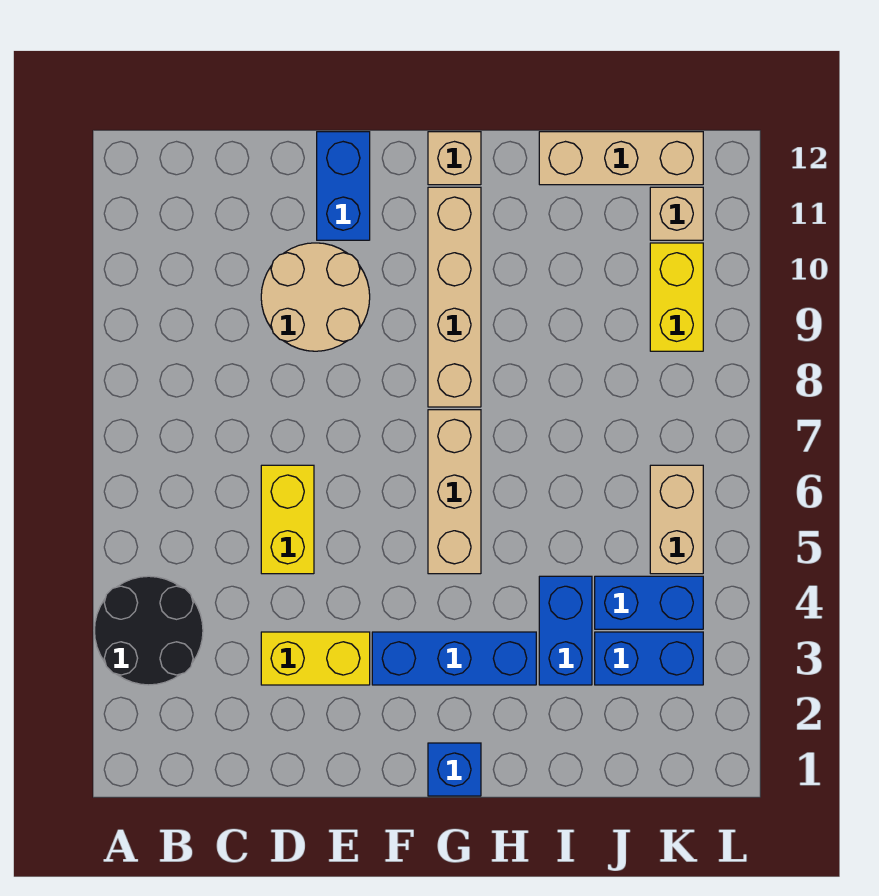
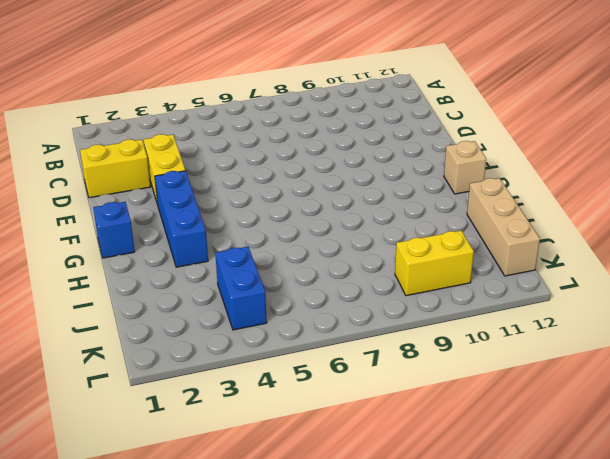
yellow brick D1:D2 level 1 -> yellow brick D5:D6 level 1
none -> black round brick A3:B4 level 1
none -> tan round brick D9:E10 level 1
none -> blue brick E11:E12 level 1

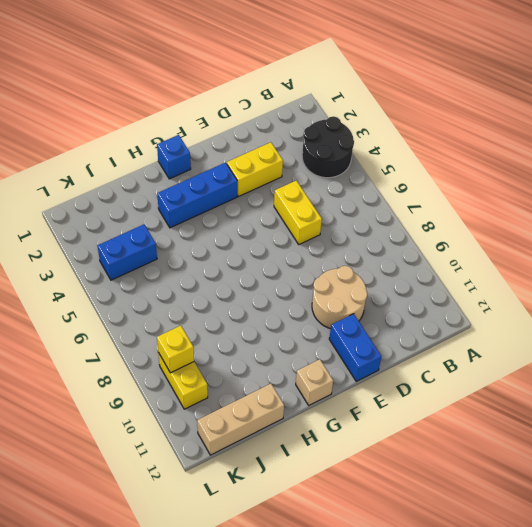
yellow brick K9 level 2 -> none
none -> tan brick G5:G7 level 1
none -> tan brick G8:G11 level 1
none -> blue brick I3:I4 level 1

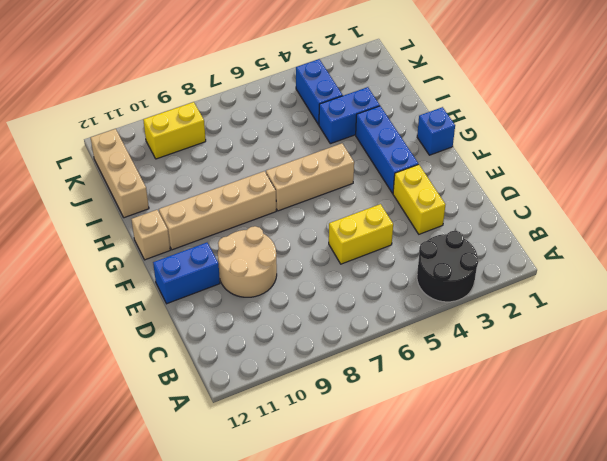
none -> blue brick J3:K3 level 1
none -> tan brick K5:K6 level 1
none -> tan brick K11 level 1

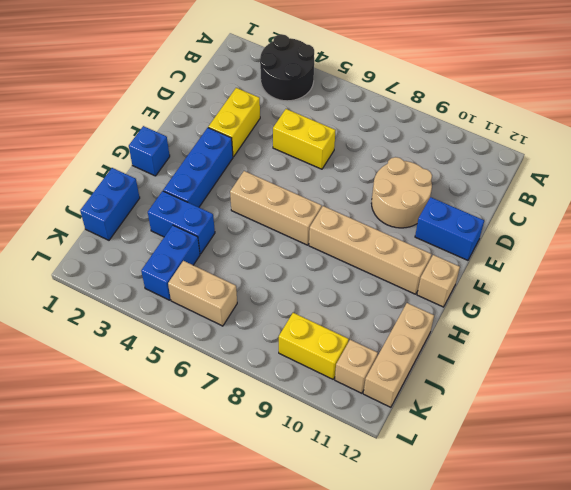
blue brick I1:J1 level 1 -> blue brick J3:K3 level 1

